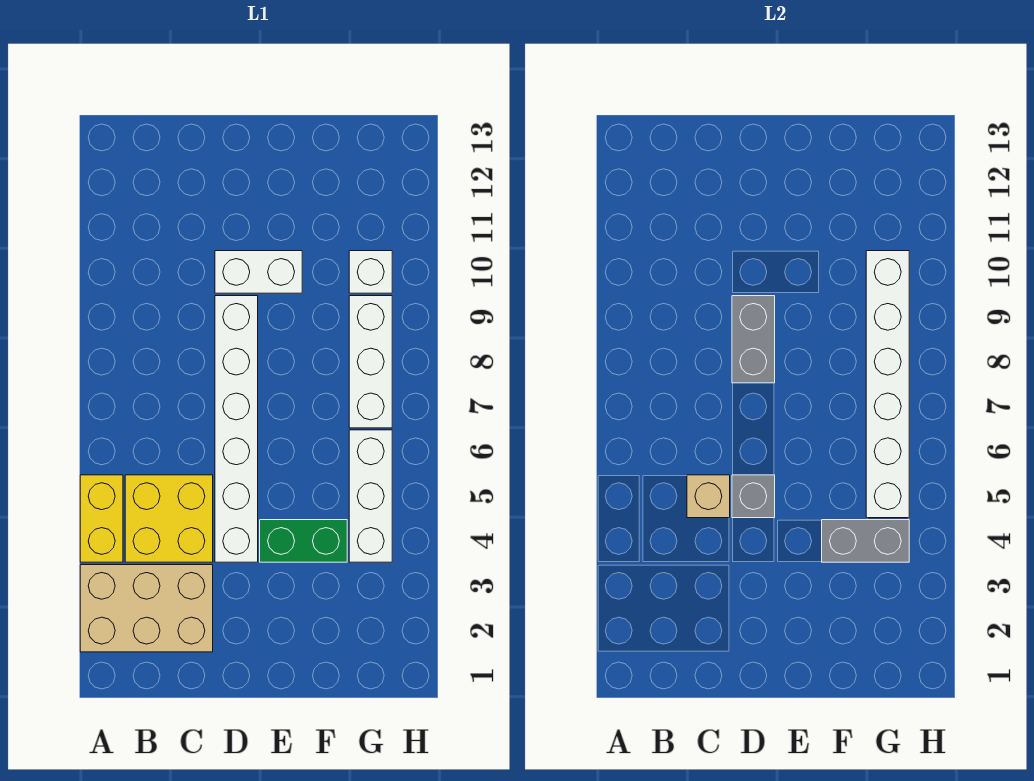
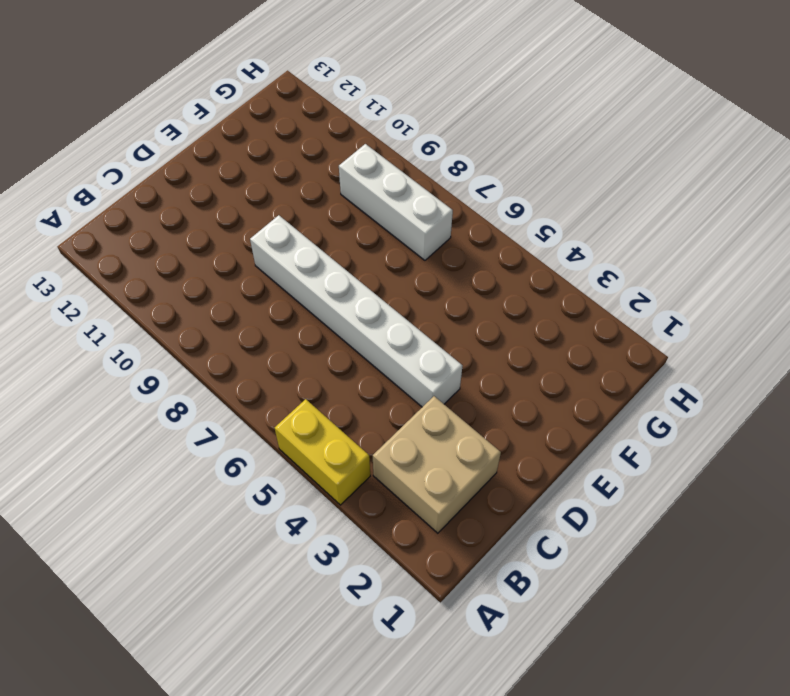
tan brick B2:C3 level 1 -> tan brick A2:C3 level 1
none -> yellow brick B4:C5 level 1
none -> white brick D10:E10 level 1
none -> green brick E4:F4 level 1

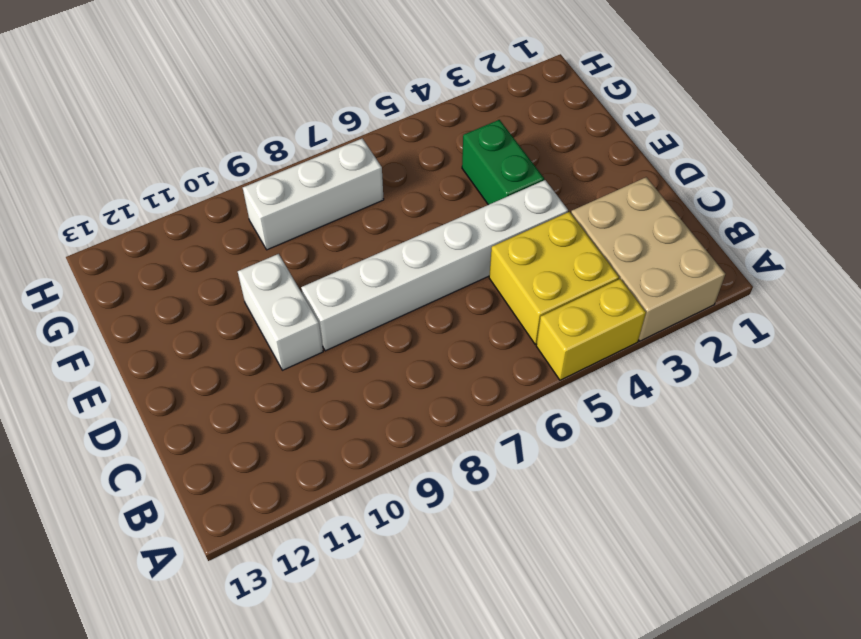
none -> white brick G4:G6 level 1
none -> white brick G10 level 1
none -> tan brick C5 level 2

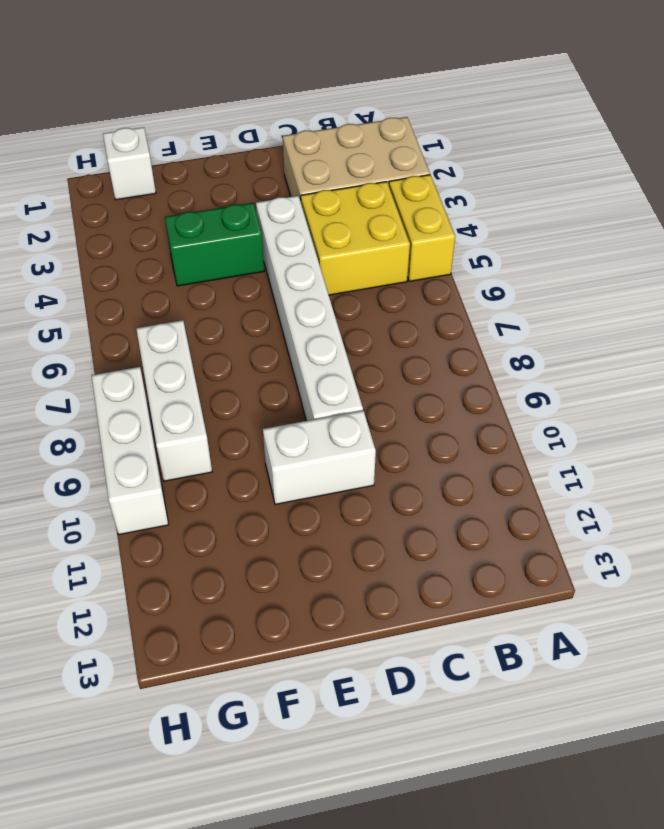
white brick G1 level 1 -> white brick G10 level 1
white brick H8:H10 level 1 -> white brick G4:G6 level 1
none -> tan brick C5 level 2
none -> grey brick D5 level 2
none -> grey brick D8:D9 level 2

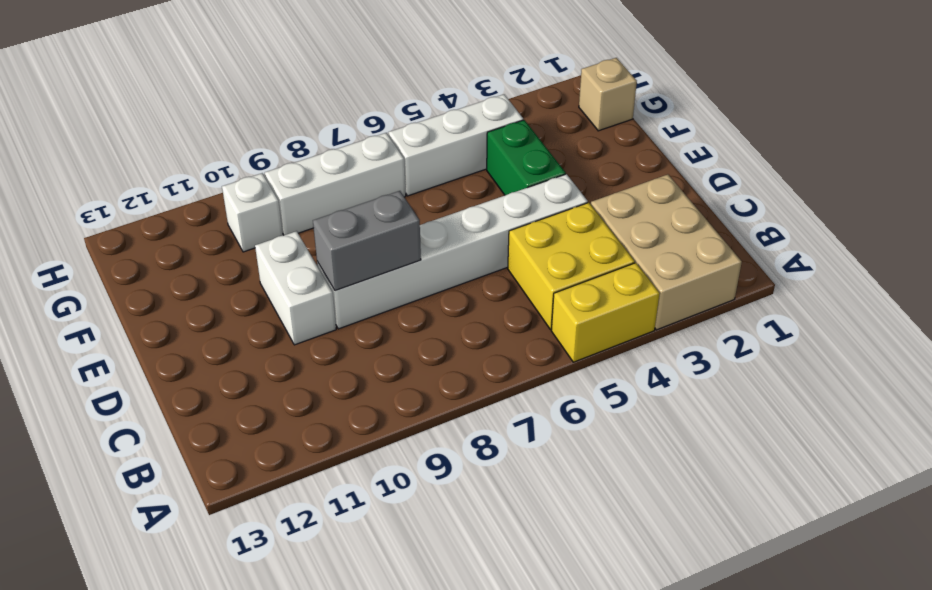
tan brick G1 level 1 -> tan brick C5 level 2
none -> grey brick D5 level 2
none -> grey brick F4:G4 level 2
none -> white brick G5:G10 level 2

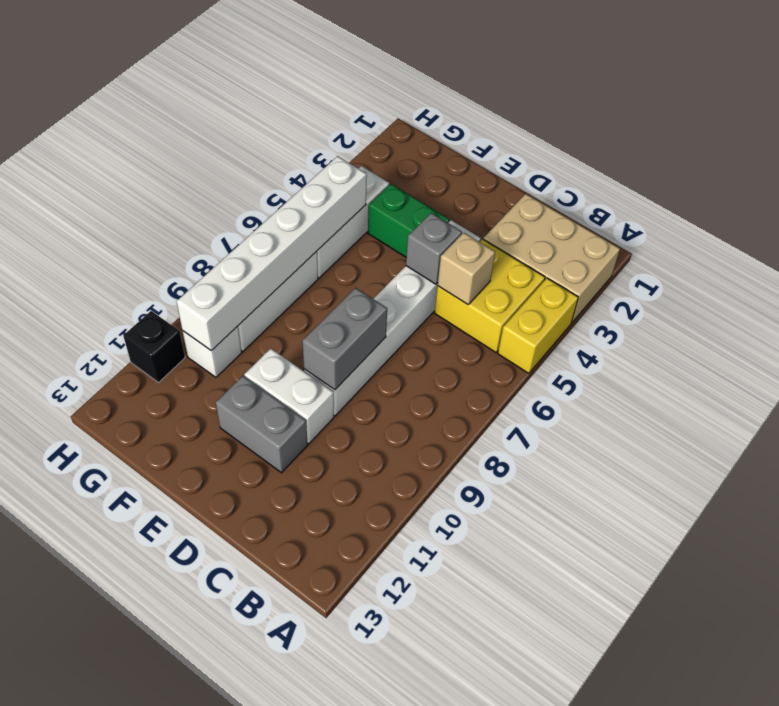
grey brick D11:E11 level 1 -> grey brick F4:G4 level 2
black brick H11 level 1 -> none

